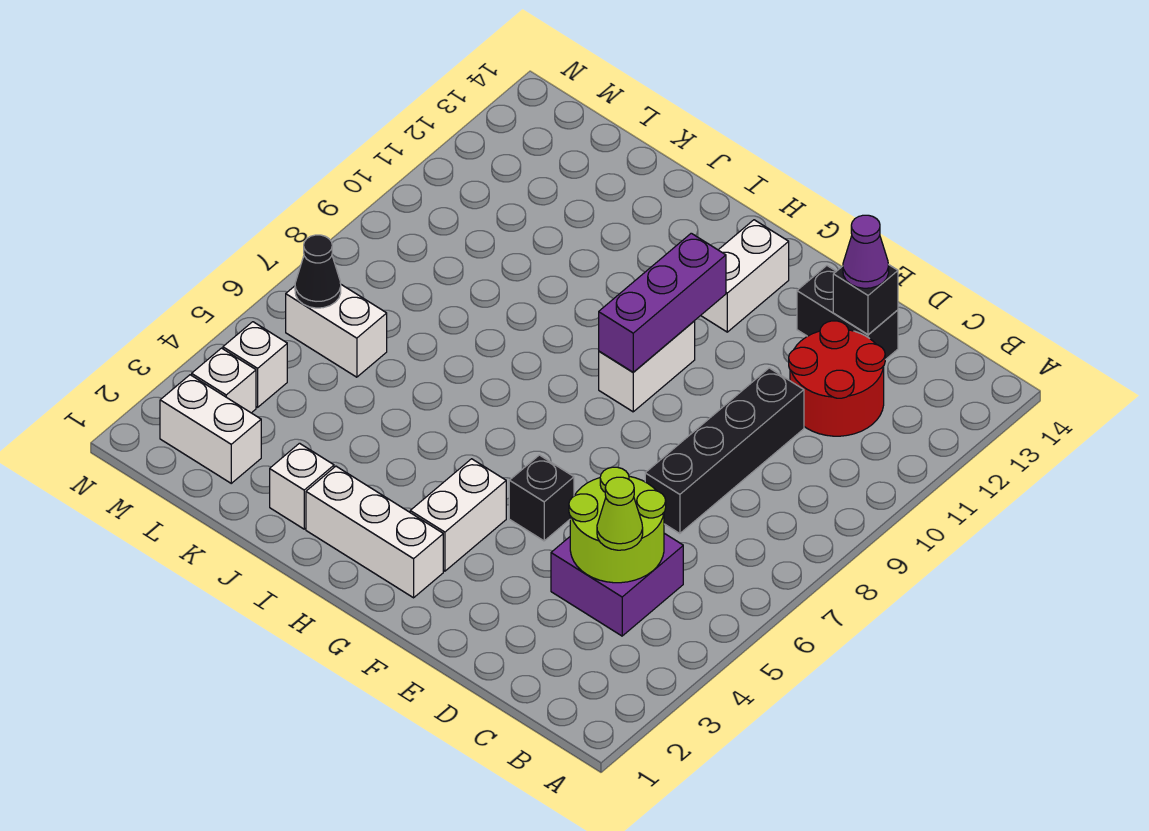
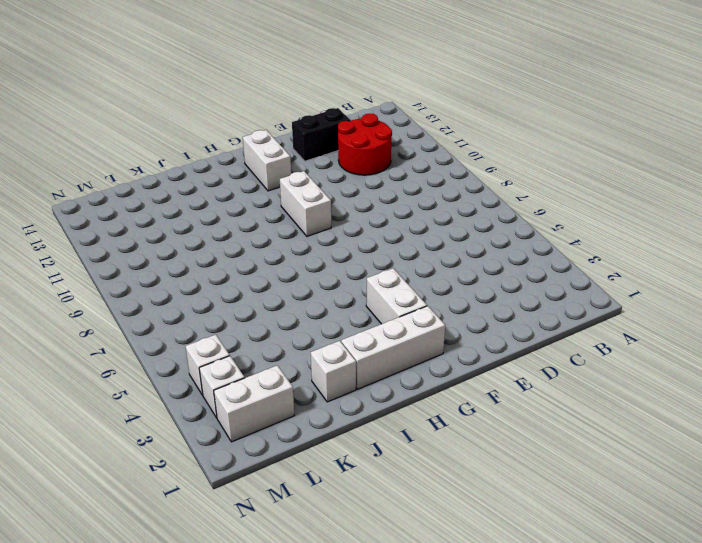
none -> purple brick C4:D5 level 1
none -> black brick D7:D10 level 1
none -> black brick F5 level 1

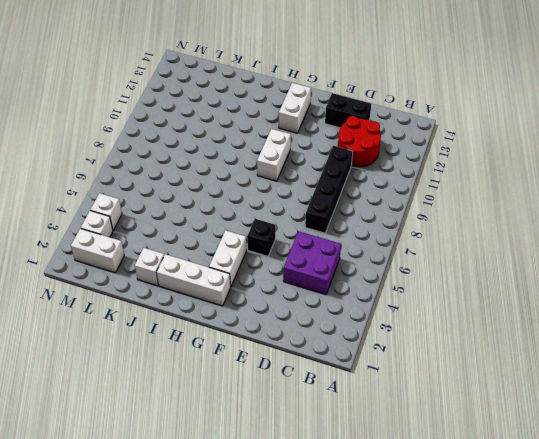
none -> white brick L6:M6 level 1
none -> lime round brick C4:D5 level 2
none -> black brick D13 level 2

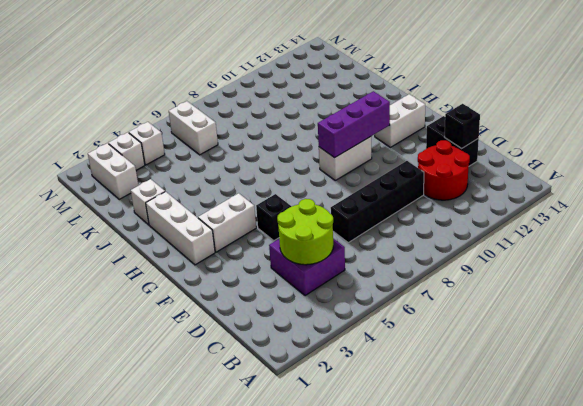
none -> black cone M6 level 2
none -> lime cone C4 level 3
none -> purple cone D13 level 3

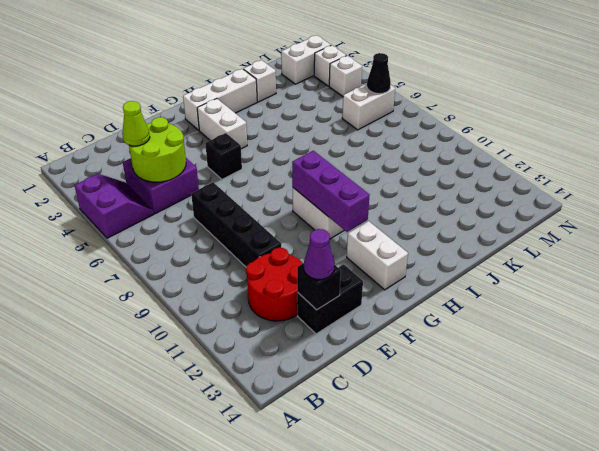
purple slope A4:B5 level 1 top A -> none

